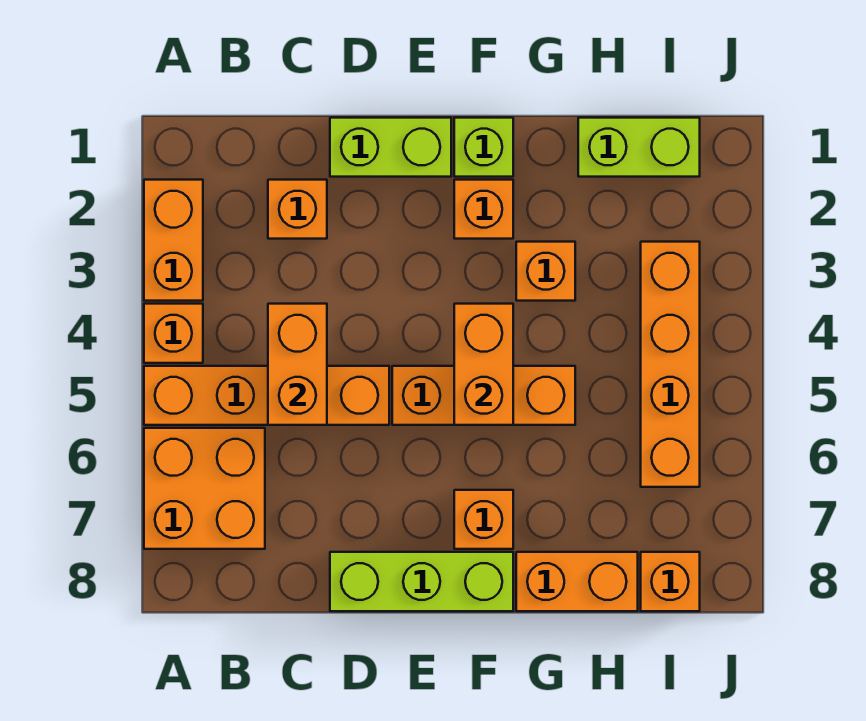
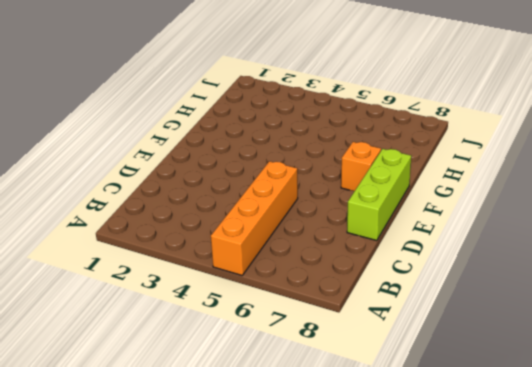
none -> orange brick A2:A3 level 1
none -> orange brick A4 level 1
none -> orange brick A6:B7 level 1

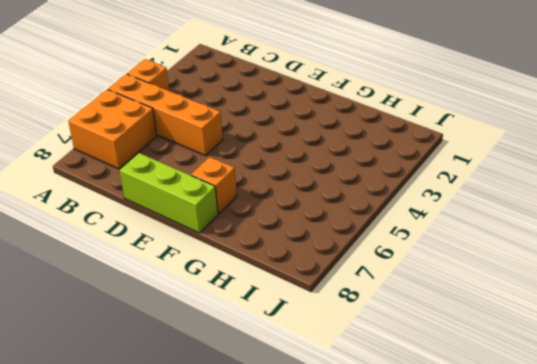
none -> orange brick A2:A3 level 1
none -> orange brick C2 level 1
none -> lime brick D1:E1 level 1

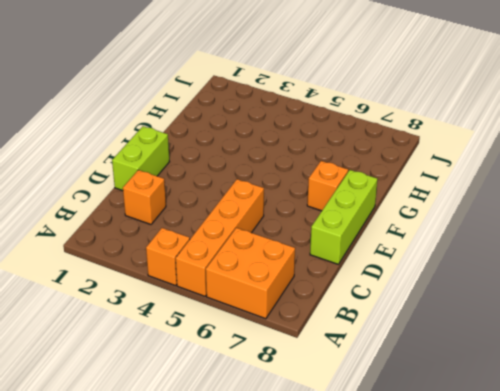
none -> orange brick A2:A3 level 1
none -> orange brick E5:G5 level 1
none -> lime brick F1 level 1

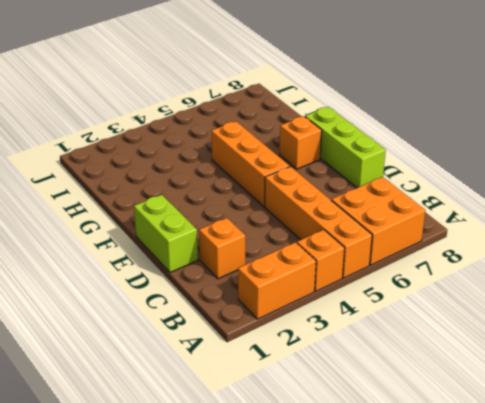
none -> lime brick F1 level 1
none -> orange brick F2 level 1
none -> orange brick G3 level 1

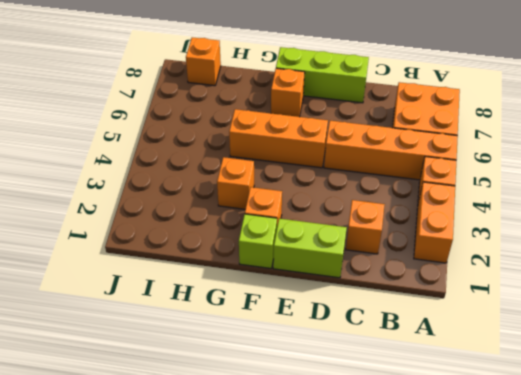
none -> orange brick G8:H8 level 1
none -> lime brick H1:I1 level 1
none -> orange brick I3:I6 level 1

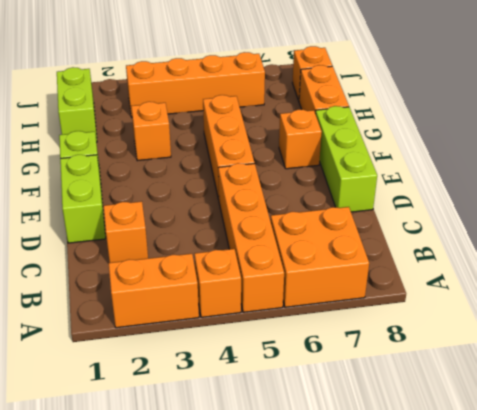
none -> orange brick F2 level 1
none -> orange brick C4:C5 level 2
none -> orange brick F4:F5 level 2

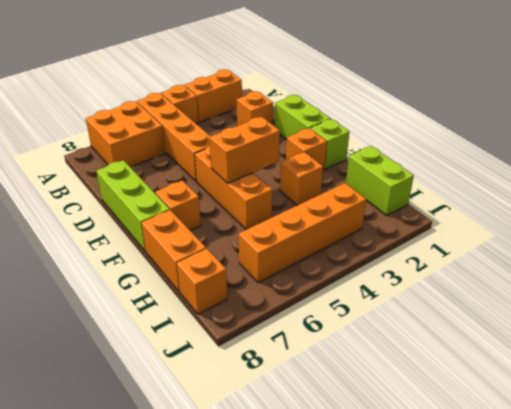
none -> orange brick C4:C5 level 2

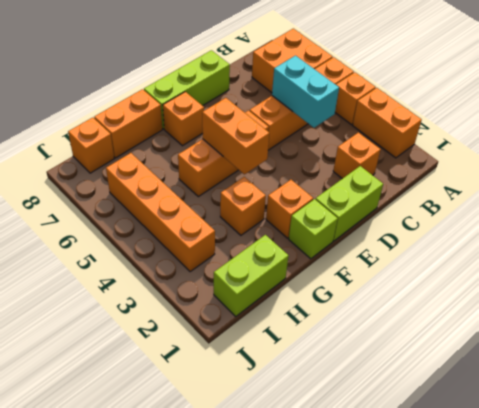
cyan brick C4:C5 level 2 -> orange brick C4:C5 level 2

